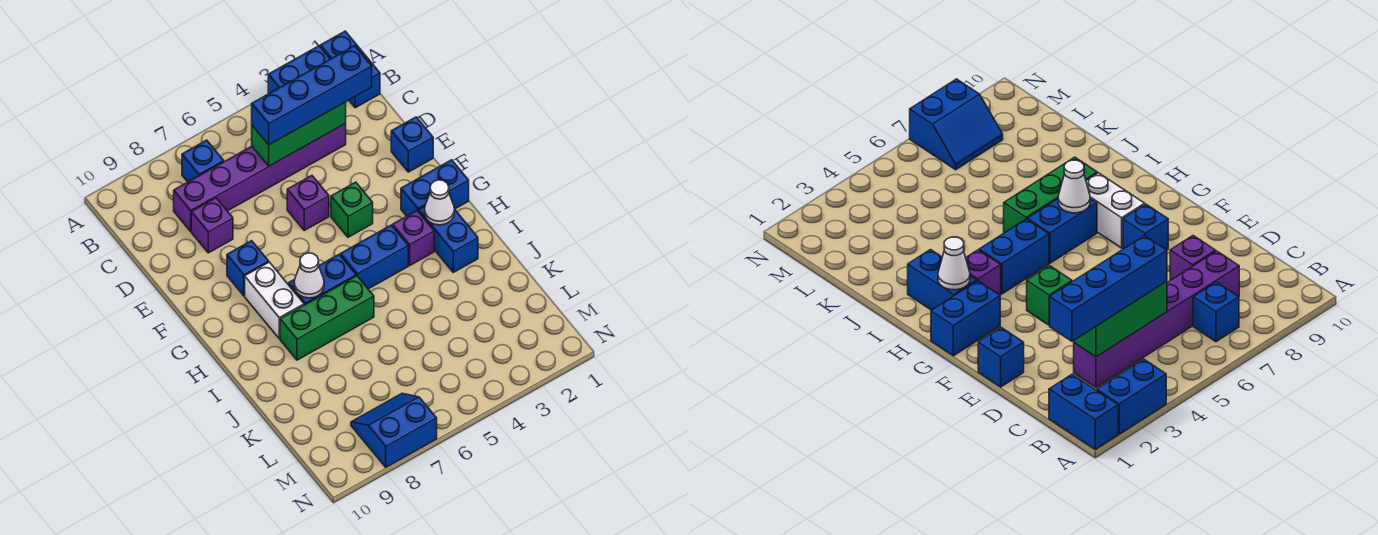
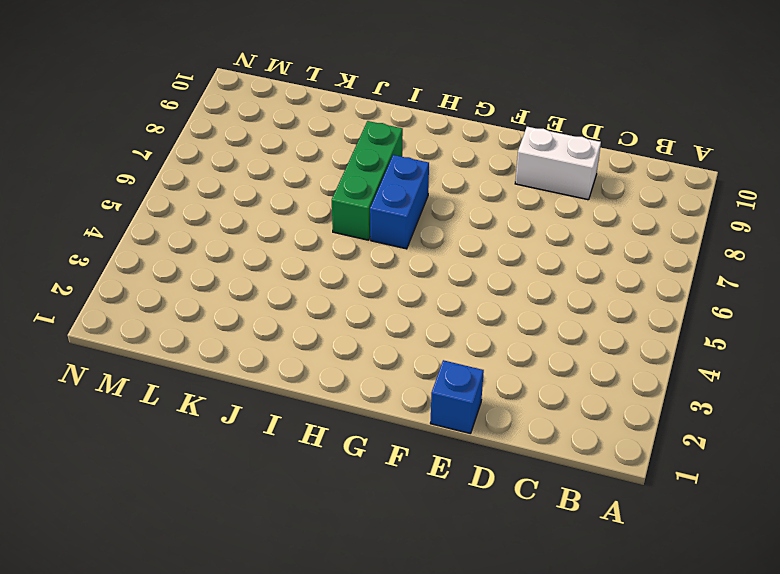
white brick D9:E9 level 1 -> white brick G8:H8 level 1
none -> blue brick A1:B1 level 1
none -> blue brick A2:A3 level 1
none -> blue brick B7 level 1

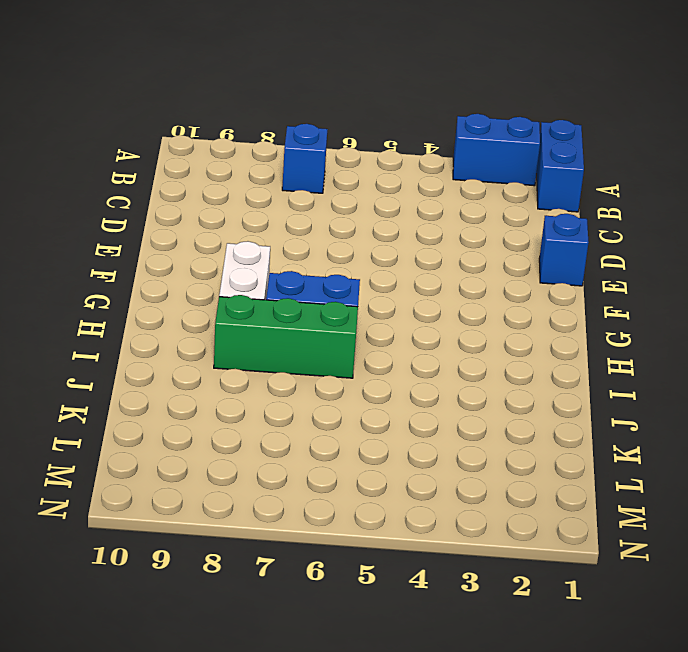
none -> purple brick C3:C8 level 1
none -> purple brick D8 level 1
none -> purple brick E5 level 1

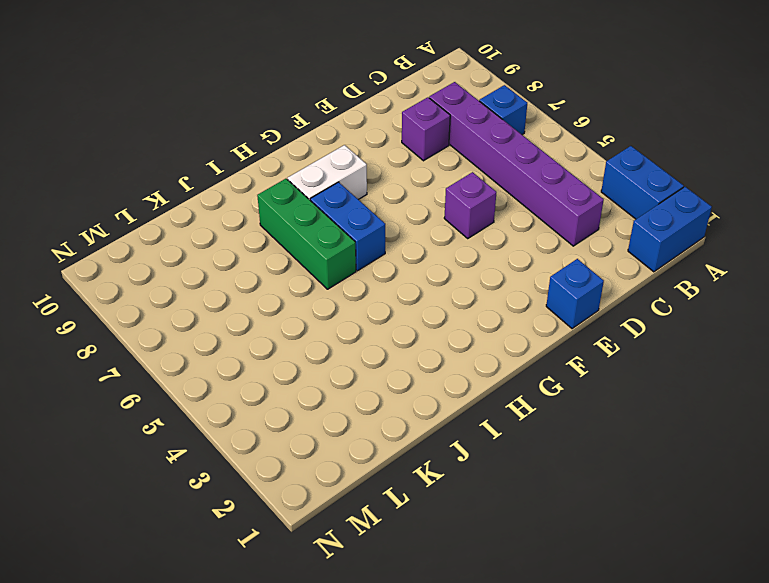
none -> green brick F4 level 1
none -> blue brick F8 level 1
none -> blue brick G1:G2 level 1

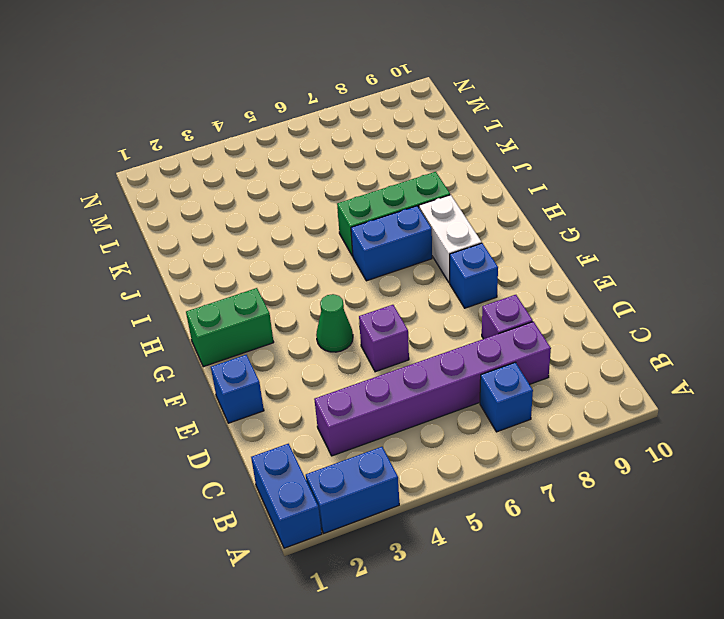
green cone F4 level 1 -> green brick F4 level 1
green brick G1:G2 level 1 -> blue brick G1:G2 level 1
none -> blue brick H2:I2 level 1
none -> purple brick H3 level 1
none -> blue brick H4:H5 level 1

